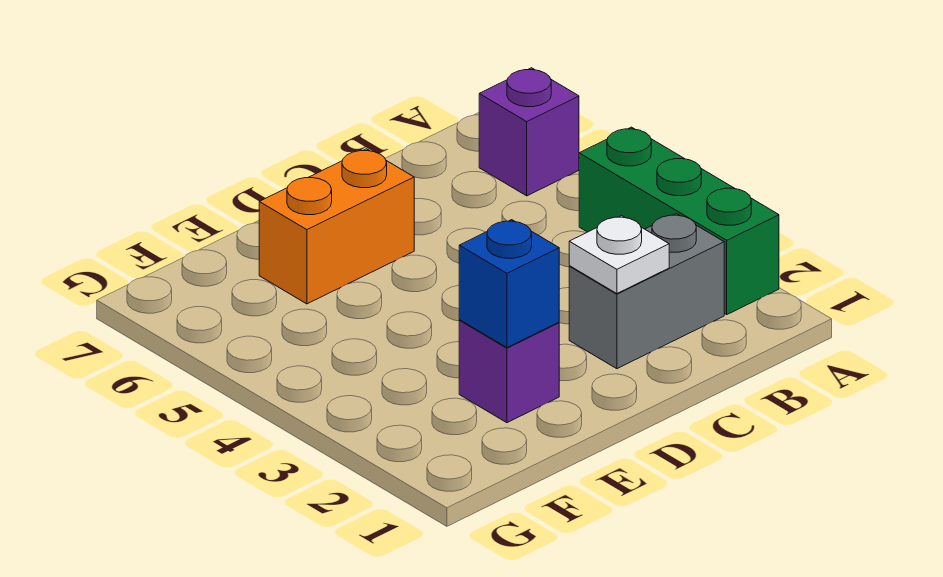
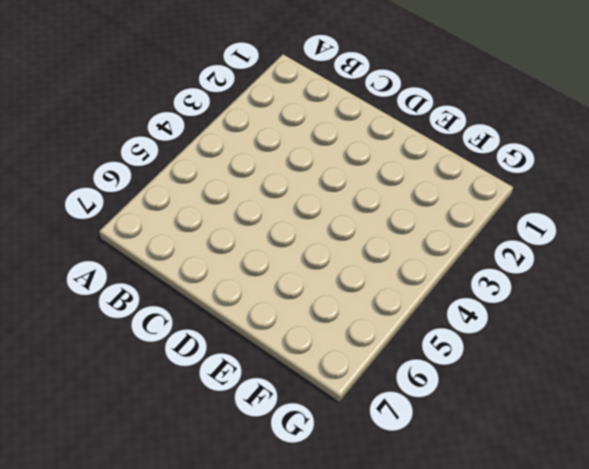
none -> green brick A2:A4 level 1
none -> purple brick A6 level 1

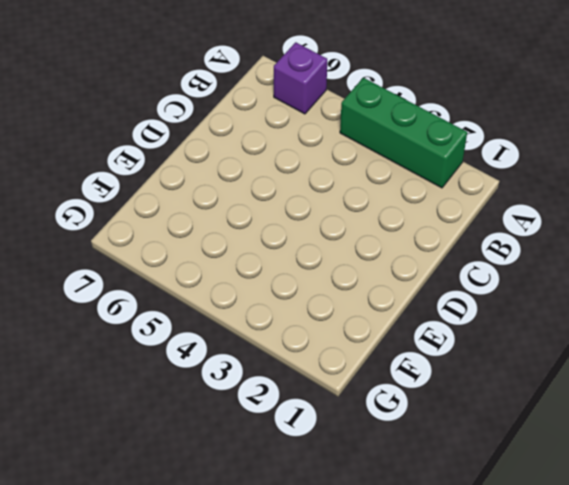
none -> grey brick B2:C2 level 1
none -> orange brick D6:E6 level 1

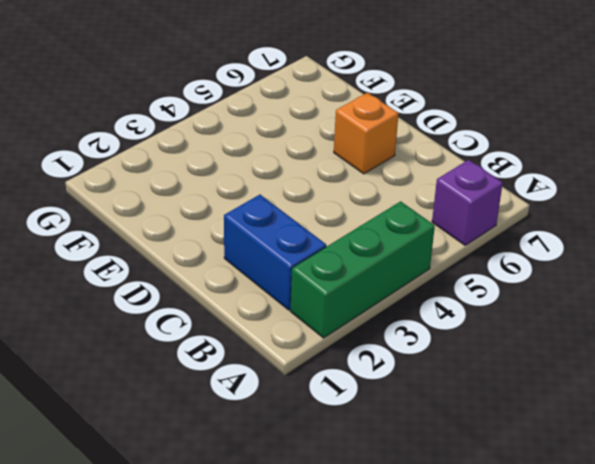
blue brick B2:C2 level 1 -> grey brick B2:C2 level 1
orange brick D6 level 1 -> orange brick D6:E6 level 1
none -> purple brick E2 level 1
none -> white plate C2 level 2

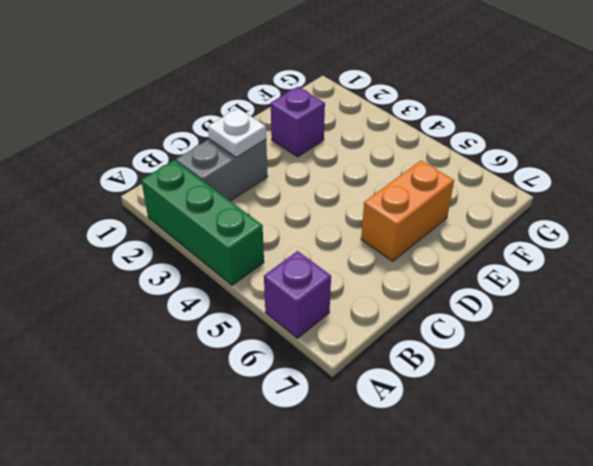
none -> blue brick E2 level 2

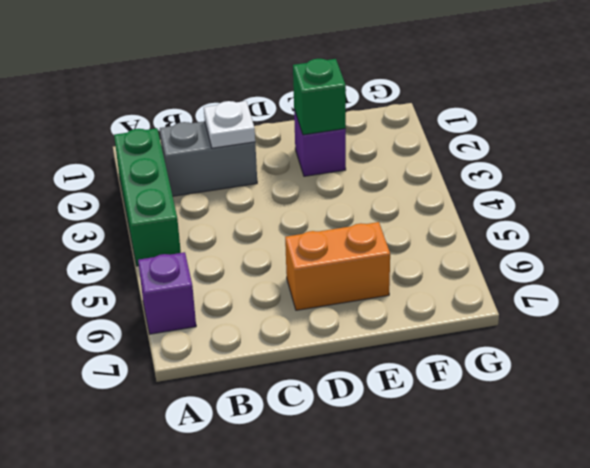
green brick E2 level 2 -> blue brick E2 level 2

